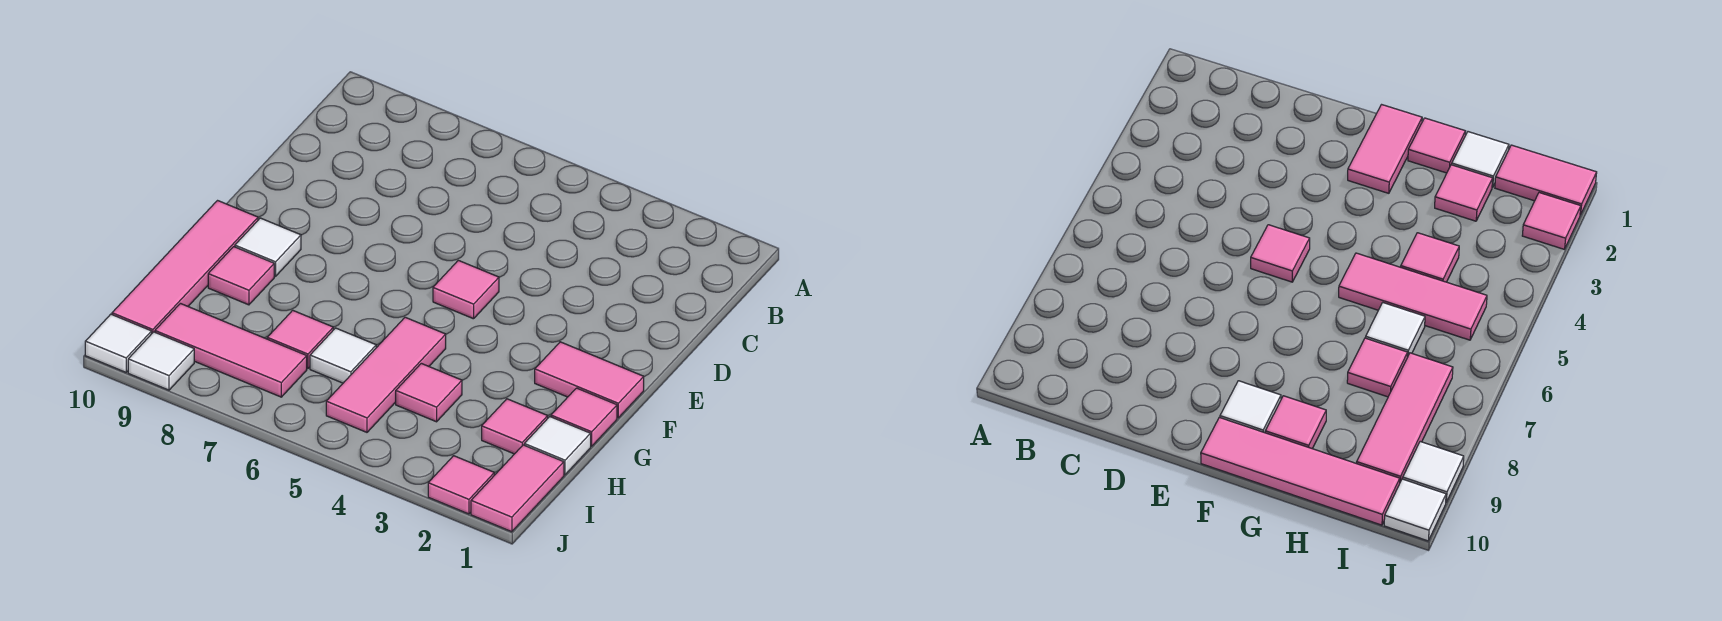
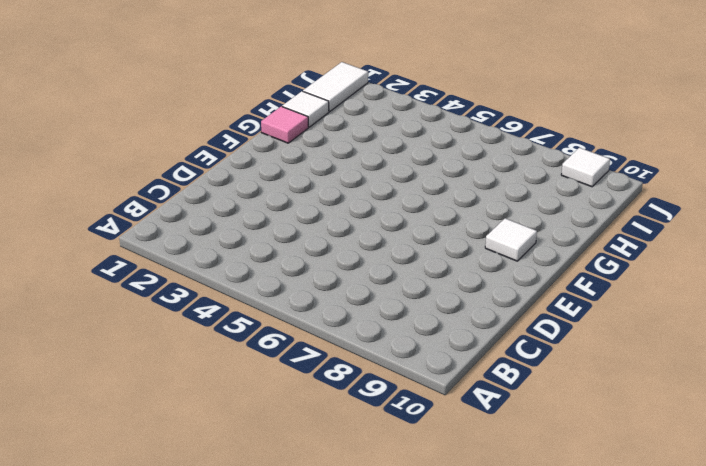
white tile I1:J1 level 1 -> pink tile I1:J1 level 1
none -> pink tile E5 level 1
none -> pink tile F1:F2 level 1
none -> pink tile F10:I10 level 1

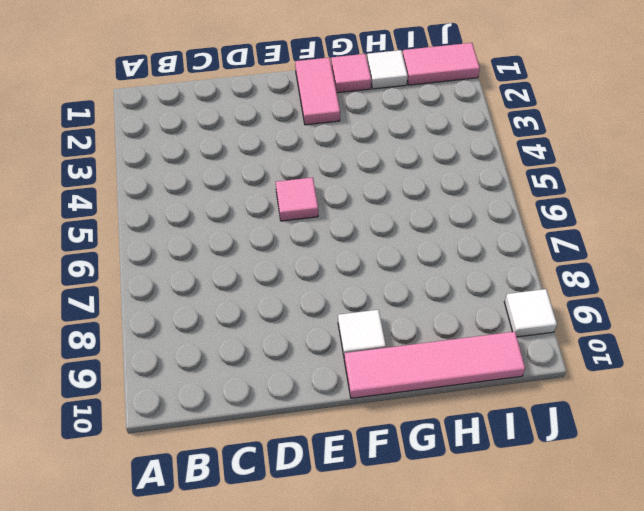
none -> pink tile G5:I5 level 1
none -> pink tile G9 level 1
none -> pink tile H2 level 1

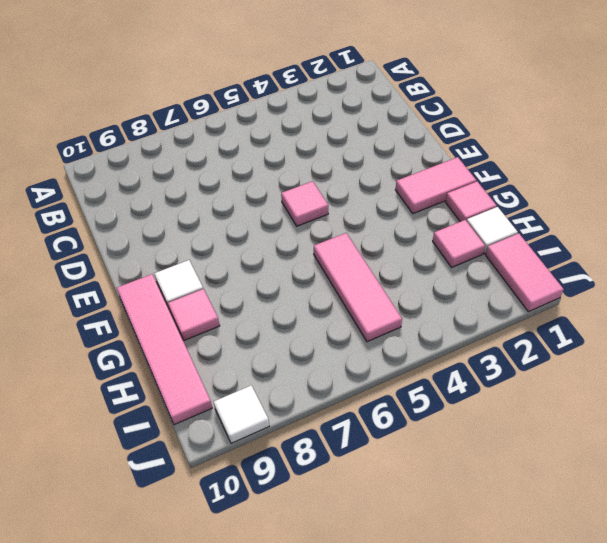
none -> pink tile H4 level 1
none -> white tile H6 level 1
none -> pink tile H7 level 1

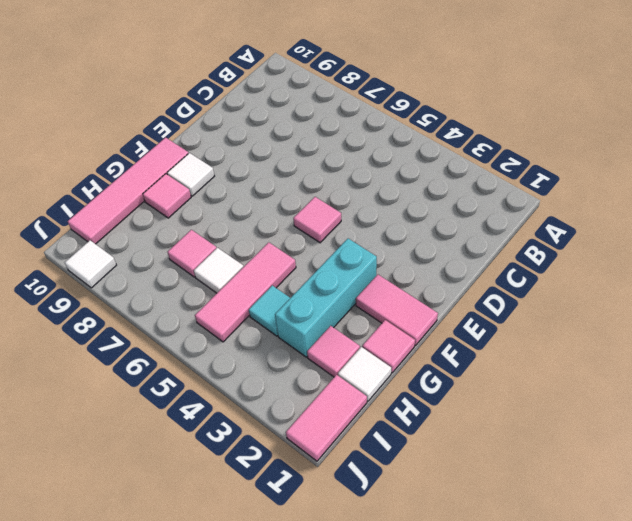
cyan brick F3:H3 level 1 -> none
cyan tile H4 level 1 -> pink tile H4 level 1
none -> pink tile I7:I9 level 1
none -> pink tile J2 level 1
none -> white tile J10 level 1

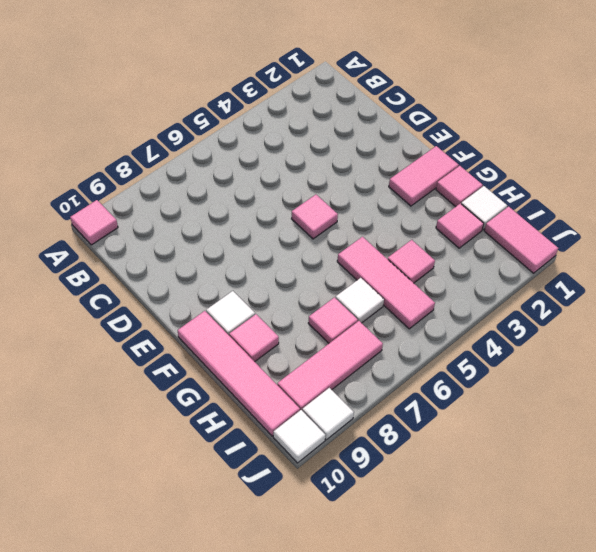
pink tile A10 level 1 -> pink tile J2 level 1

